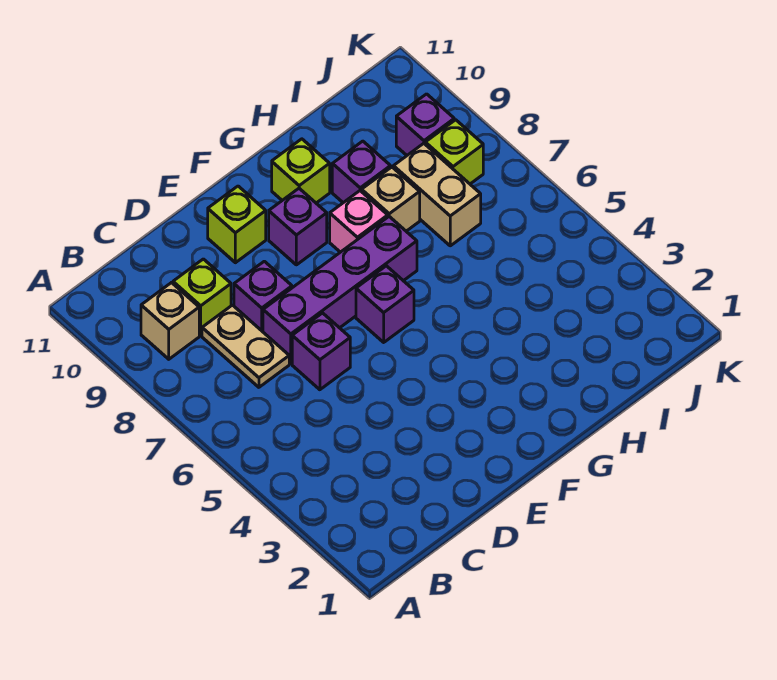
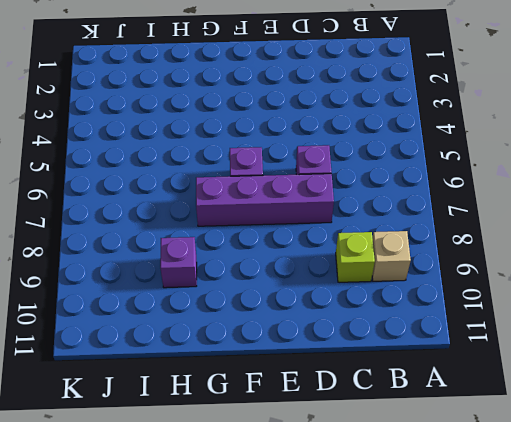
none -> tan plate C7:C8 level 1
none -> purple brick D8 level 1
none -> lime brick E10 level 1

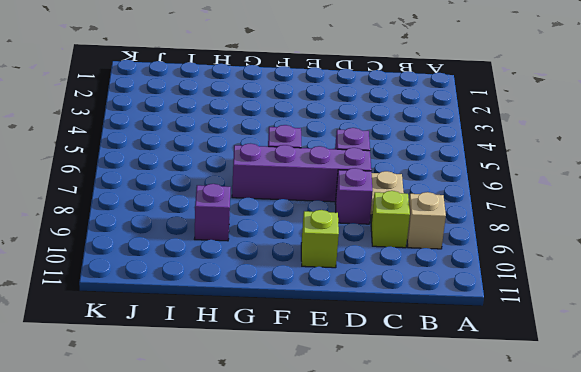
none -> purple brick F9 level 1
none -> pink brick G8 level 1
none -> lime brick G10 level 1

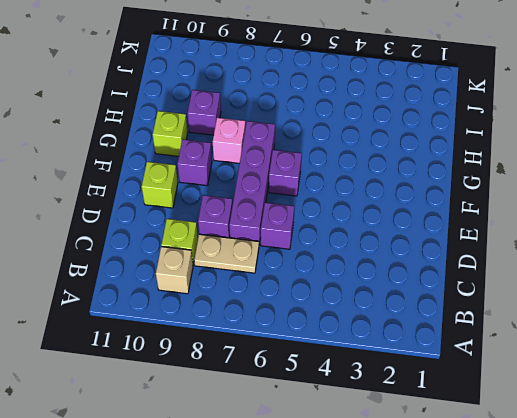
none -> tan brick H8 level 1
none -> tan brick I7:I8 level 1
none -> lime brick J8 level 1

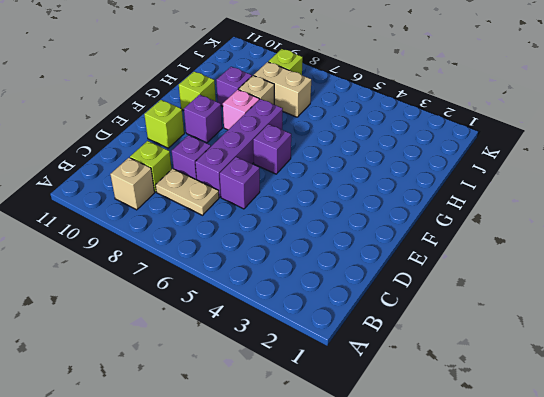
none -> purple brick J9 level 1

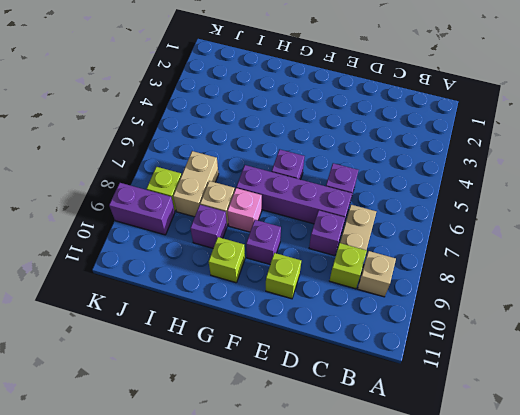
purple brick J9:K9 level 1 -> purple brick J9 level 1

